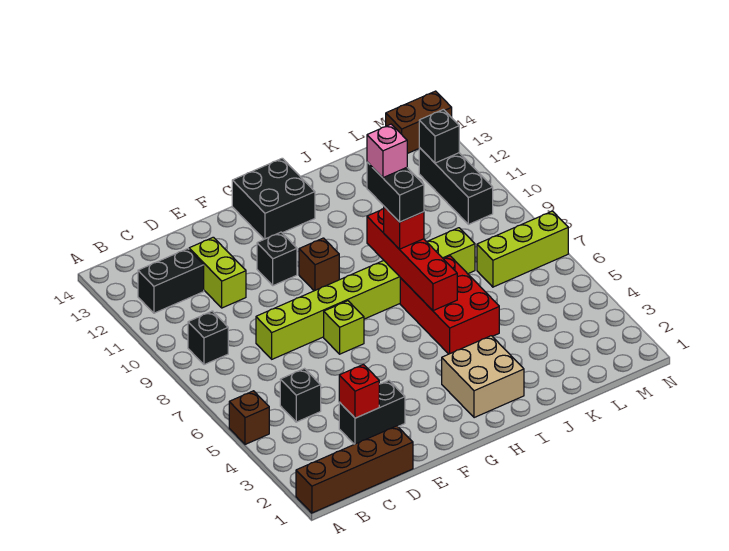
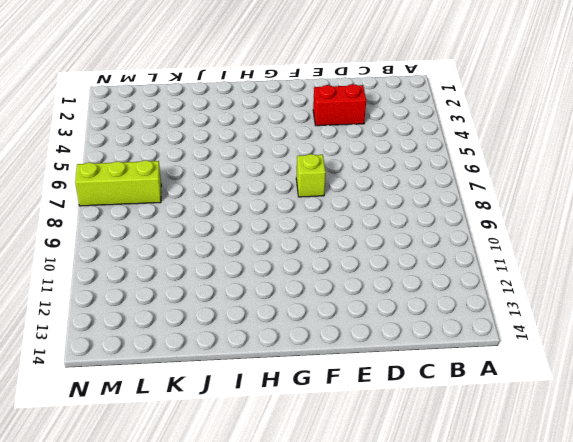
red brick D3:E3 level 1 -> black brick D3:E3 level 1
none -> brown brick A1:D1 level 1
none -> brown brick A5 level 1
none -> black brick B9 level 1

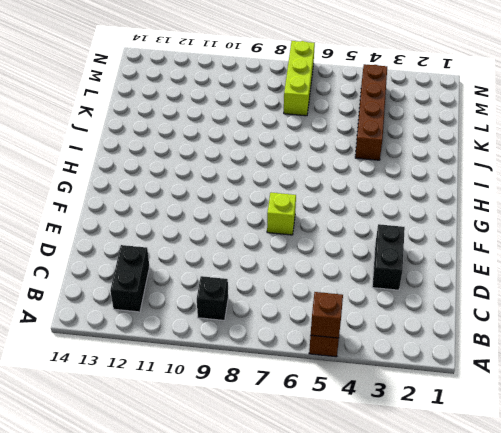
brown brick A5 level 2 -> brown brick G10 level 1
brown brick J4:M4 level 1 -> brown brick A1:D1 level 1
none -> black brick C5 level 1
none -> lime brick D8:K8 level 1
none -> lime brick D11:D12 level 1

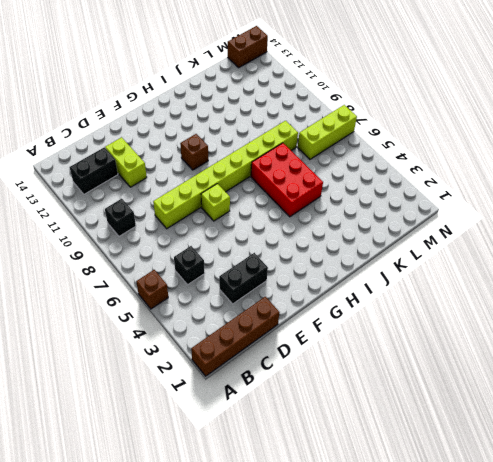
none -> black brick F11 level 1
none -> black brick G13:H14 level 1
none -> tan brick H2:I3 level 1

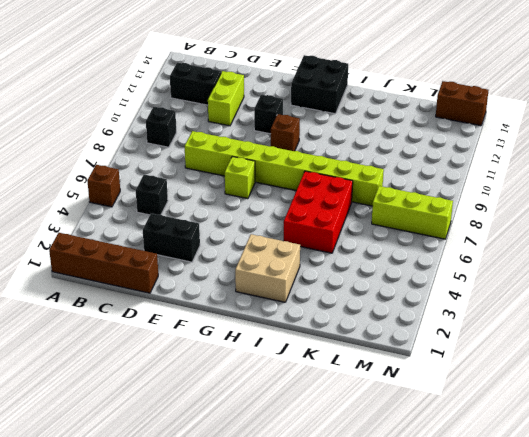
none -> black brick M10:M12 level 1
none -> red brick D3 level 2
none -> red brick I6:I9 level 2

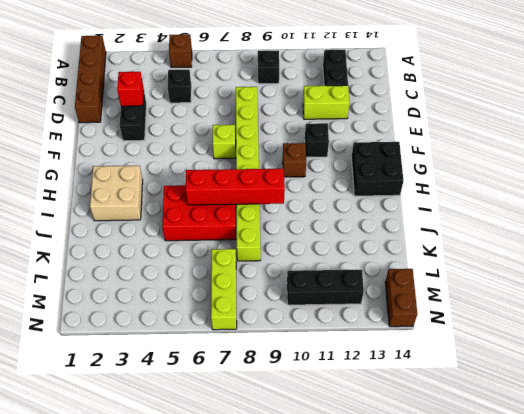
none -> black brick M12 level 2
none -> red brick I8 level 3
none -> black brick I8:I9 level 4

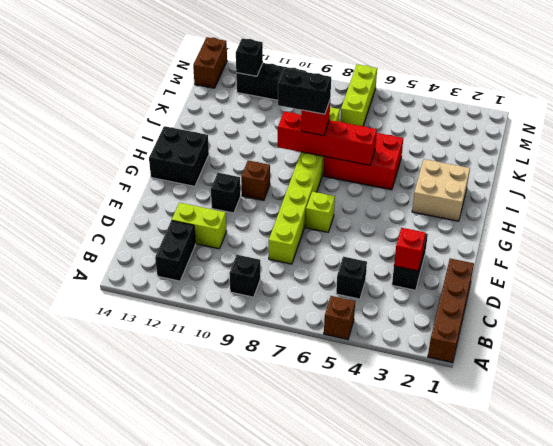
none -> pink brick I9 level 5

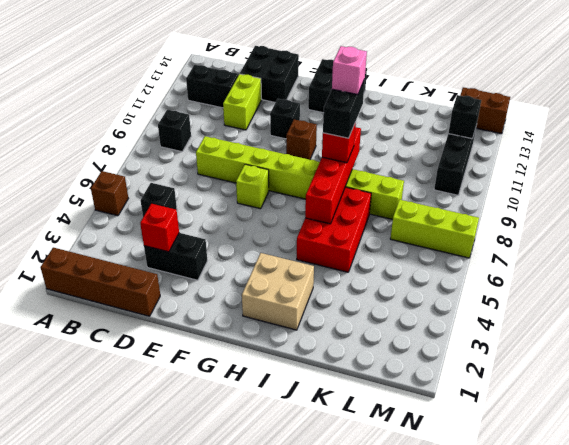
black brick D13:E14 level 1 -> none

